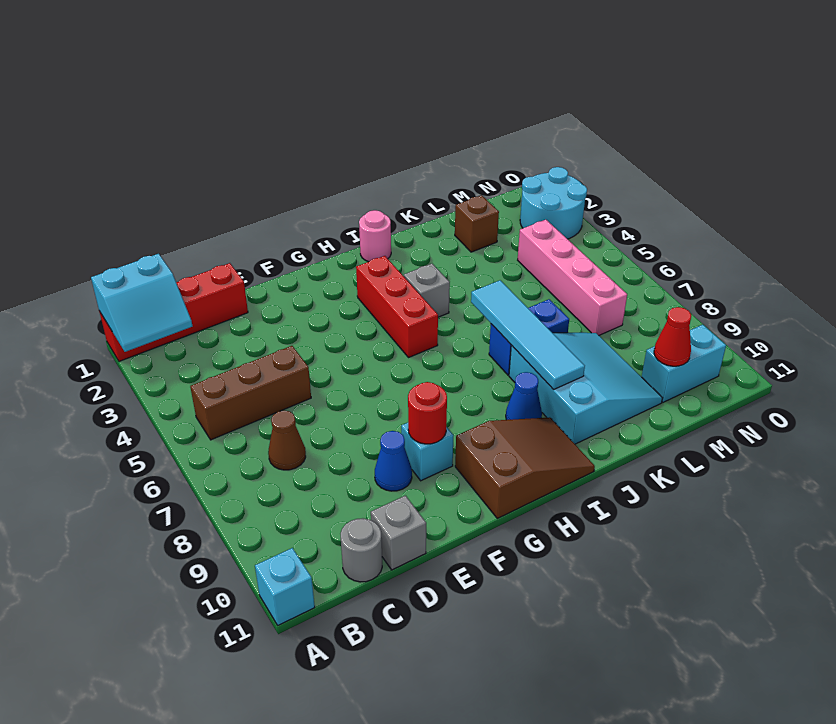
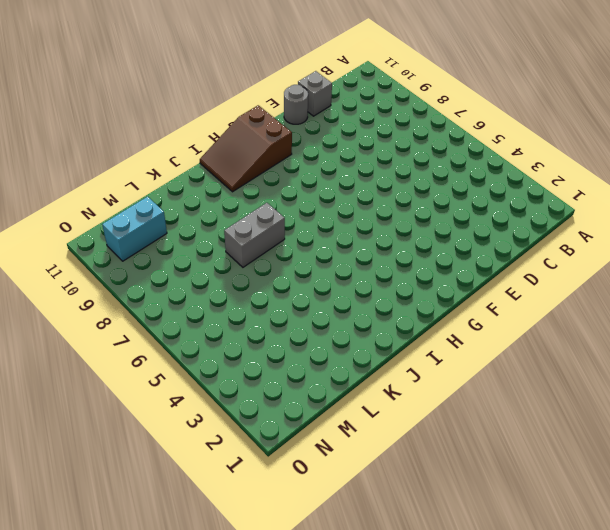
grey round brick E11 level 1 -> grey round brick C11 level 1
grey brick J7:K7 level 1 -> blue brick J7:K7 level 1
none -> red brick A1:D1 level 1
none -> cyan brick A11 level 1
none -> brown brick B5:D5 level 1

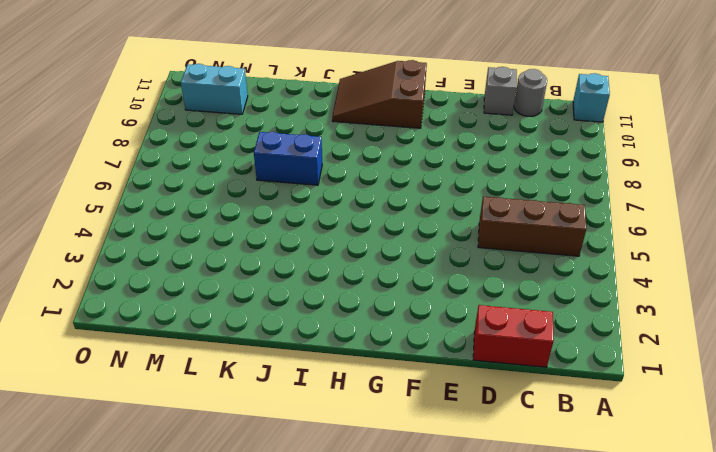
red brick C1:D1 level 1 -> red brick A1:D1 level 1
none -> brown cone C7 level 1
none -> blue cone E9 level 1
none -> cyan brick F9 level 1

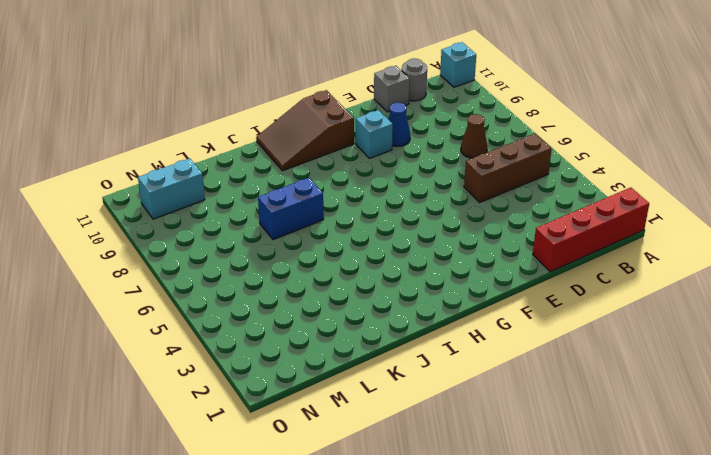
none -> red brick H3:H5 level 1
none -> pink round brick I1 level 1
none -> grey brick I4 level 1

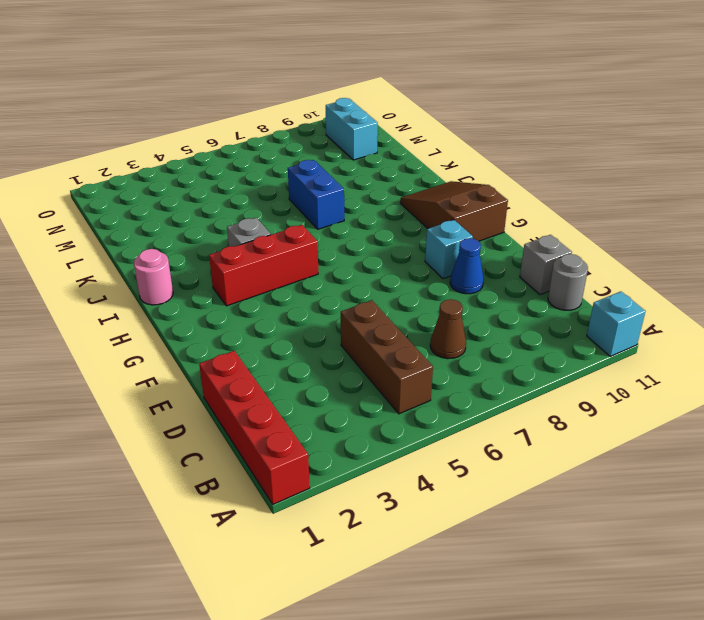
none -> blue cone I9 level 1
none -> cyan slope J8:L10 level 1 top J
none -> brown brick L2 level 1

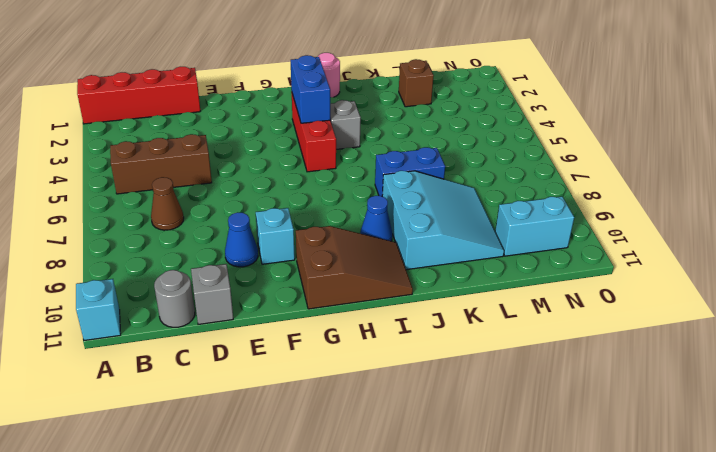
blue brick H3:H4 level 2 -> none
none -> pink brick M4:M7 level 1
none -> cyan round brick N2:O3 level 1
none -> cyan slope A1:B2 level 2 top 1

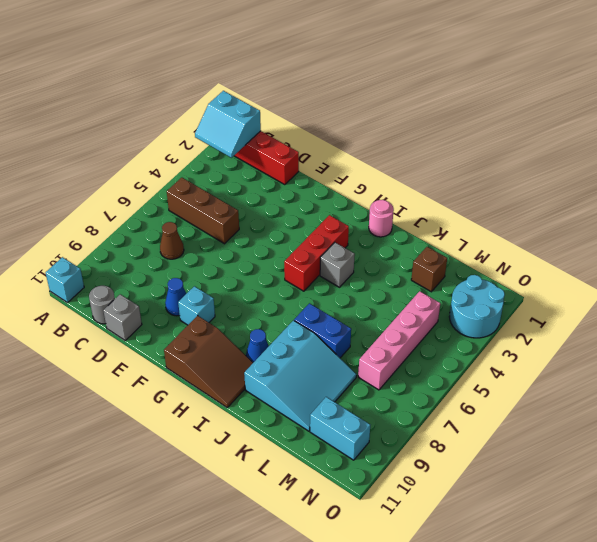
none -> red round brick F9 level 2
none -> cyan tile J6:J9 level 2
none -> red cone M10 level 2

